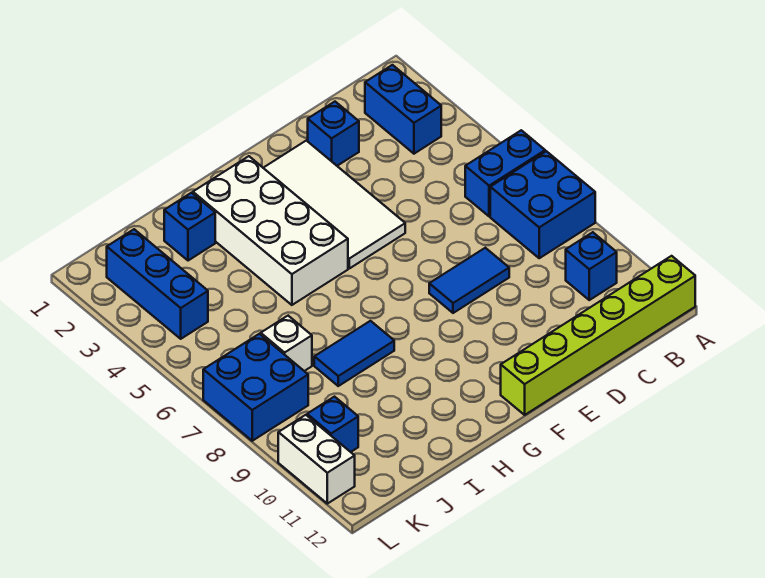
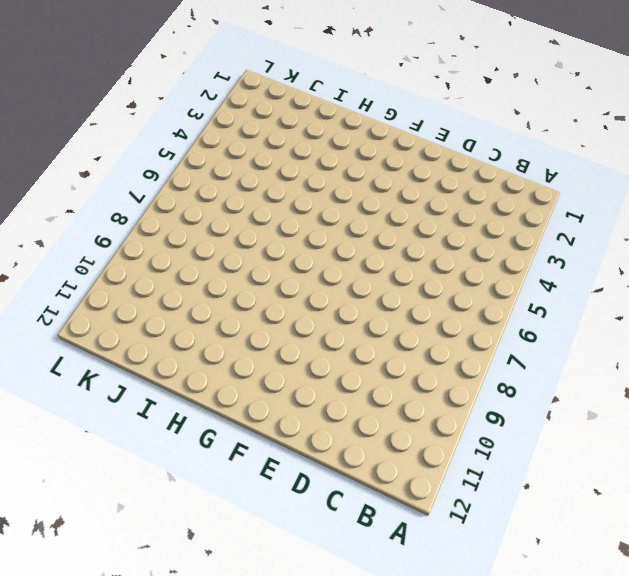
none -> blue brick A6:B6 level 1
none -> blue brick A7:B8 level 1
none -> lime brick A12:F12 level 1

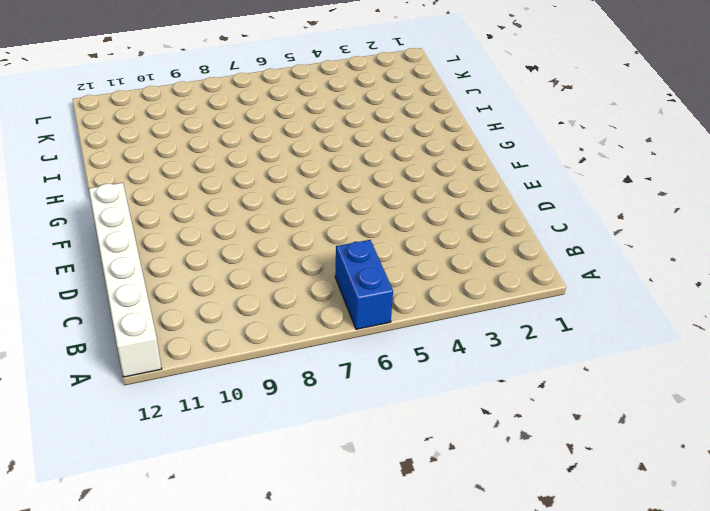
white brick A12:F12 level 1 -> lime brick A12:F12 level 1
none -> blue brick A7:B8 level 1
none -> blue brick B2:B3 level 1
none -> blue brick B10 level 1

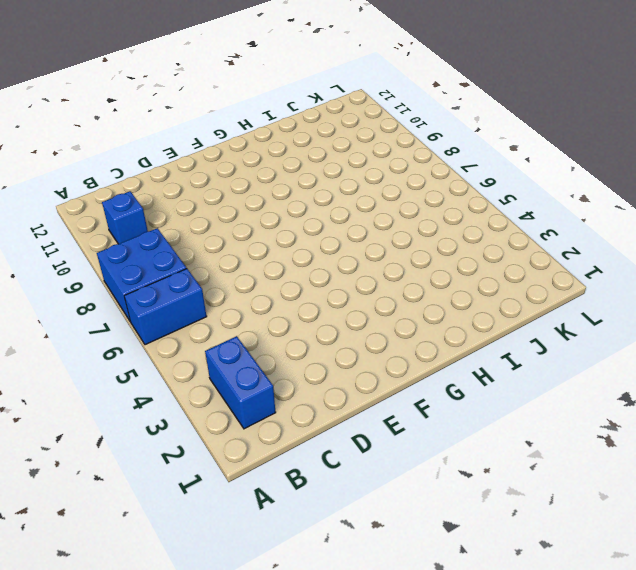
none -> lime brick A12:F12 level 1
none -> blue brick D2 level 1
none -> blue tile D8:E8 level 1

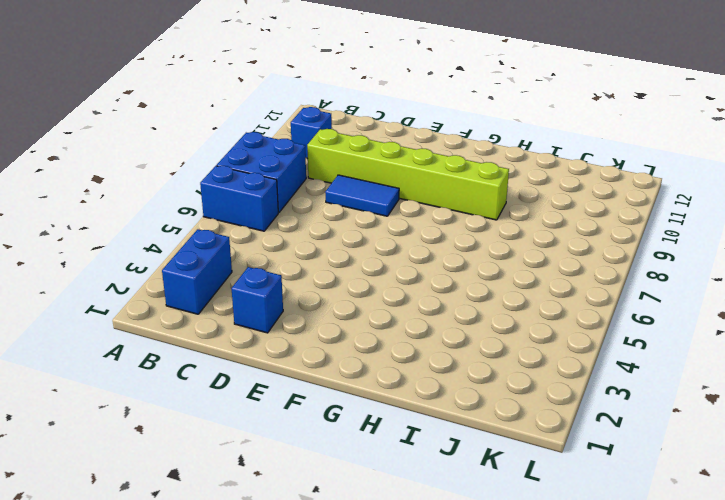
lime brick C9:H9 level 1 -> lime brick A12:F12 level 1
none -> white tile E2:F5 level 1
none -> white brick G2:H5 level 1
none -> blue tile H8:I8 level 1

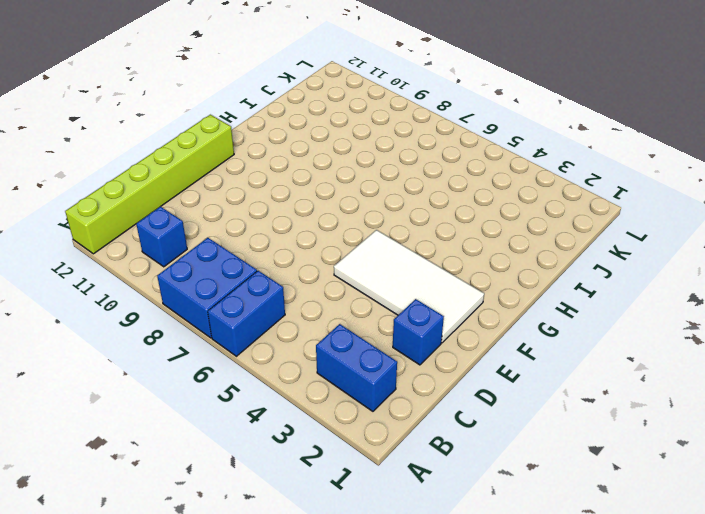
none -> blue tile D8:E8 level 1
none -> white brick G2:H5 level 1
none -> blue tile H8:I8 level 1

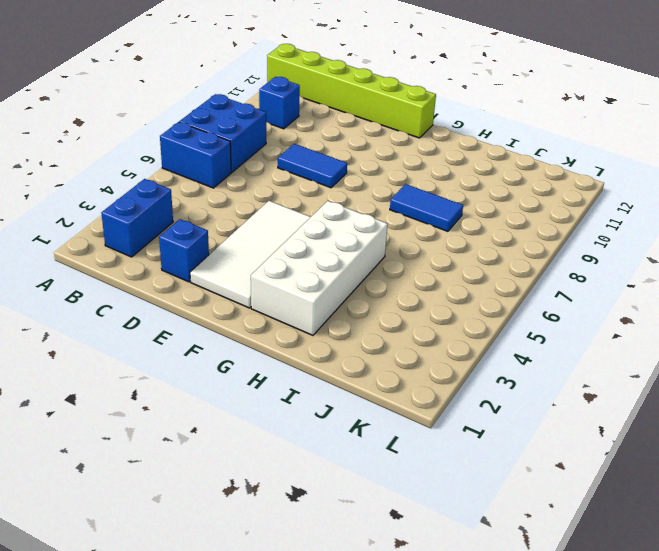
none -> blue brick I2 level 1
none -> white brick J7 level 1
none -> blue brick K2:K4 level 1

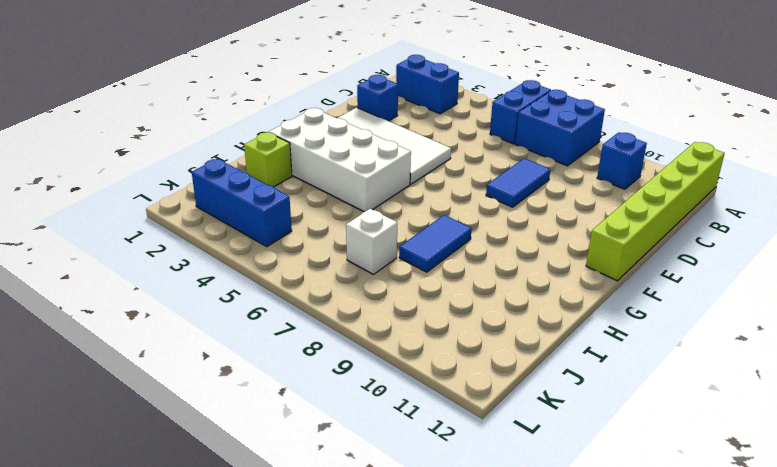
lime brick I2 level 1 -> blue brick I2 level 1
none -> blue brick K7:L8 level 1
none -> blue brick K10 level 1
none -> white brick L10:L11 level 1

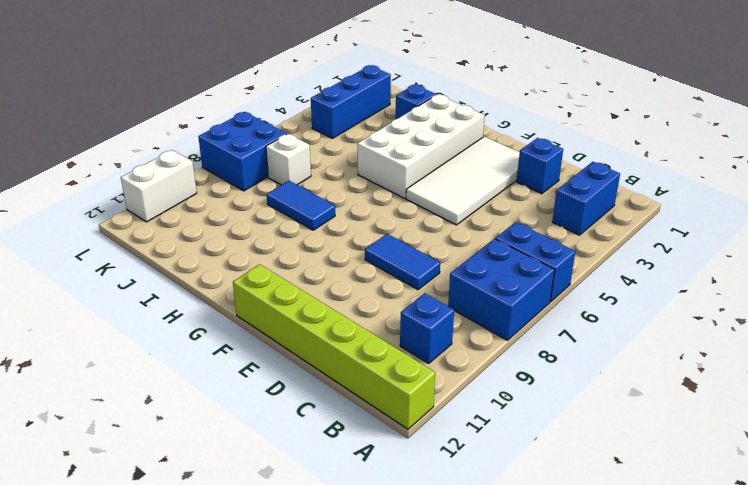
none -> blue brick K10 level 1

